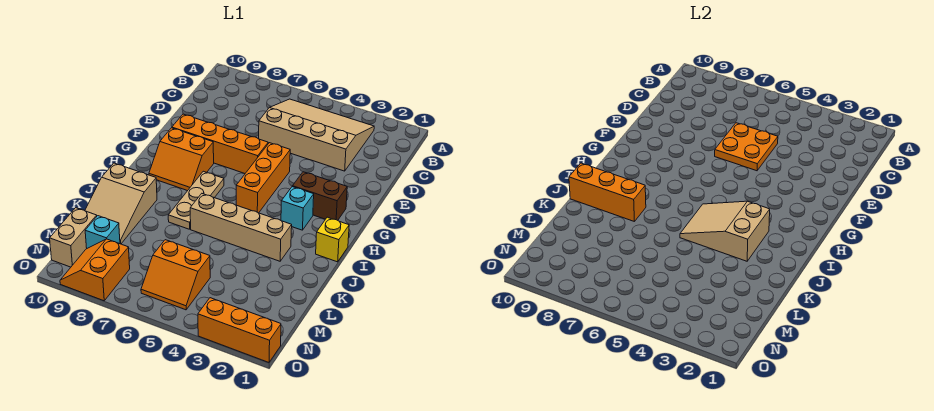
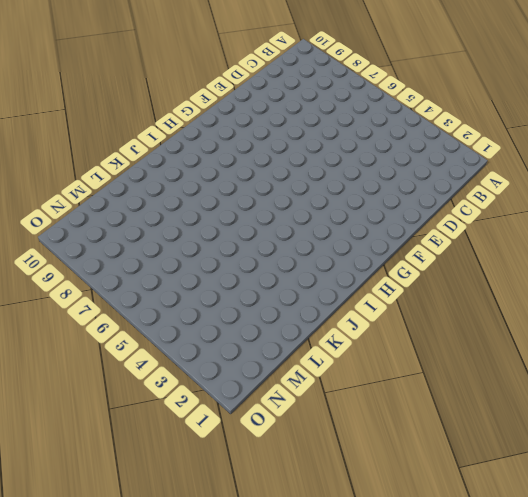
none -> tan slope B3:D6 level 1 top D
none -> orange brick F5:H5 level 1
none -> orange brick F6:F9 level 1

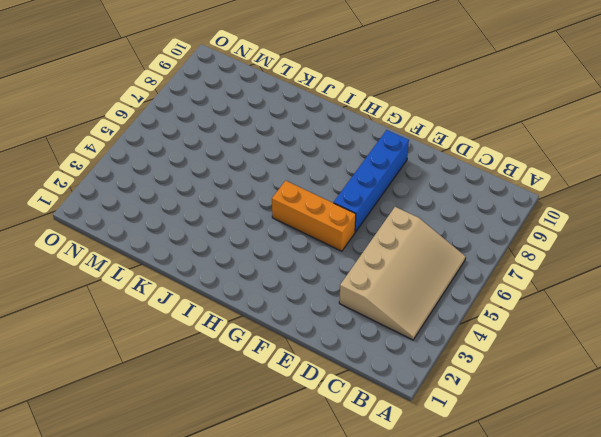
blue brick F6:F9 level 1 -> orange brick F6:F9 level 1
none -> brown brick G2:G3 level 1
none -> orange slope G8:H9 level 1 top G
none -> cyan brick H3 level 1

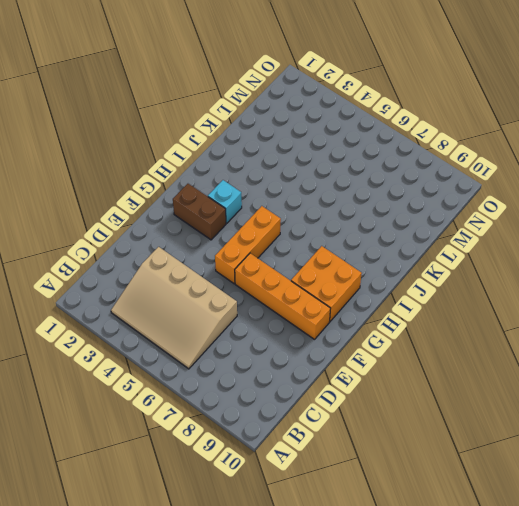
orange brick G8:H9 level 1 -> orange slope G8:H9 level 1 top G
none -> tan plate H7:J7 level 1
none -> yellow brick I1 level 1
none -> tan brick J3:J6 level 1

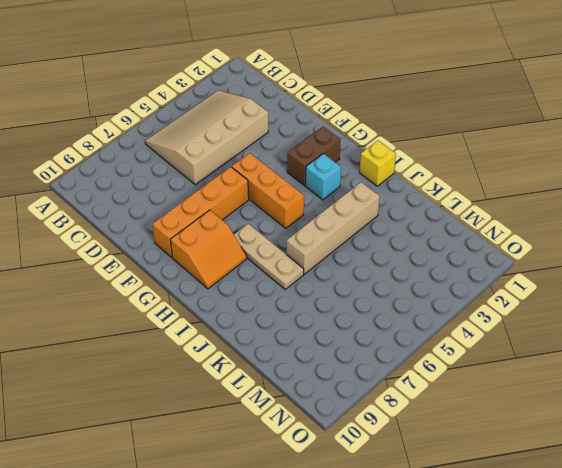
none -> tan slope J9:L10 level 1 top J
none -> orange slope M5:N6 level 1 top M
none -> cyan brick M9 level 1

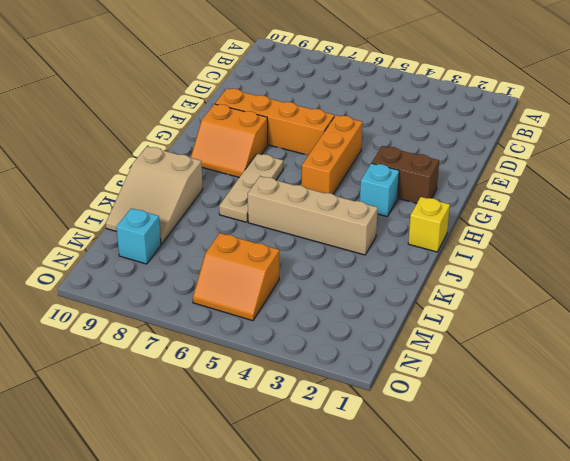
none -> tan slope B3:D6 level 1 top D
none -> tan brick M10:N10 level 1
none -> orange slope N8:O9 level 1 top 8

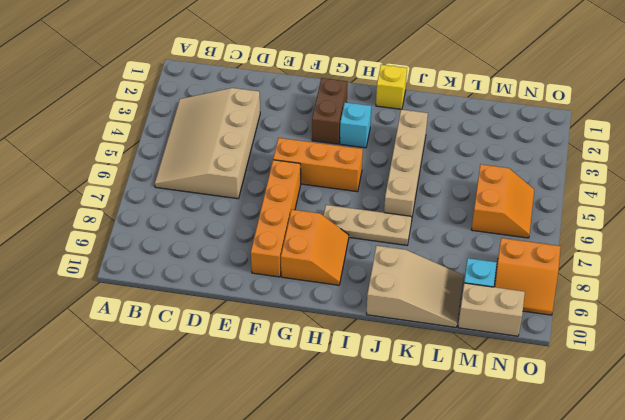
none -> orange brick O1:O3 level 1
none -> orange plate D5:E6 level 2
none -> tan slope I3:J5 level 2 top 3

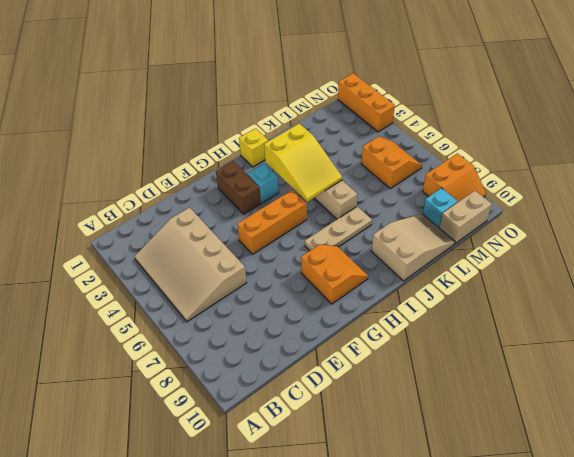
yellow slope I3:J5 level 2 top 3 -> tan slope I3:J5 level 2 top 3
none -> orange brick F6:F9 level 1
none -> orange plate D5:E6 level 2
none -> orange brick J8:J10 level 2

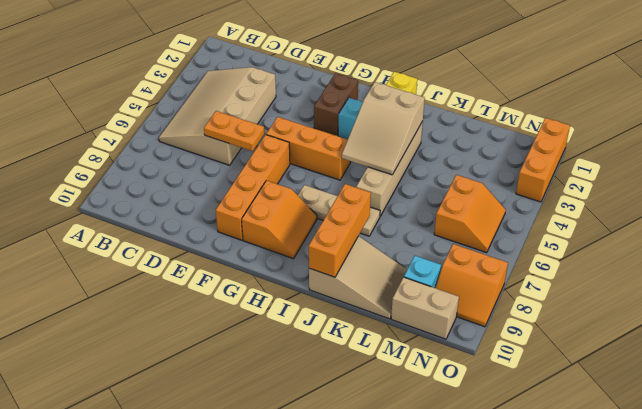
orange plate D6:E6 level 2 -> orange plate D5:E6 level 2

